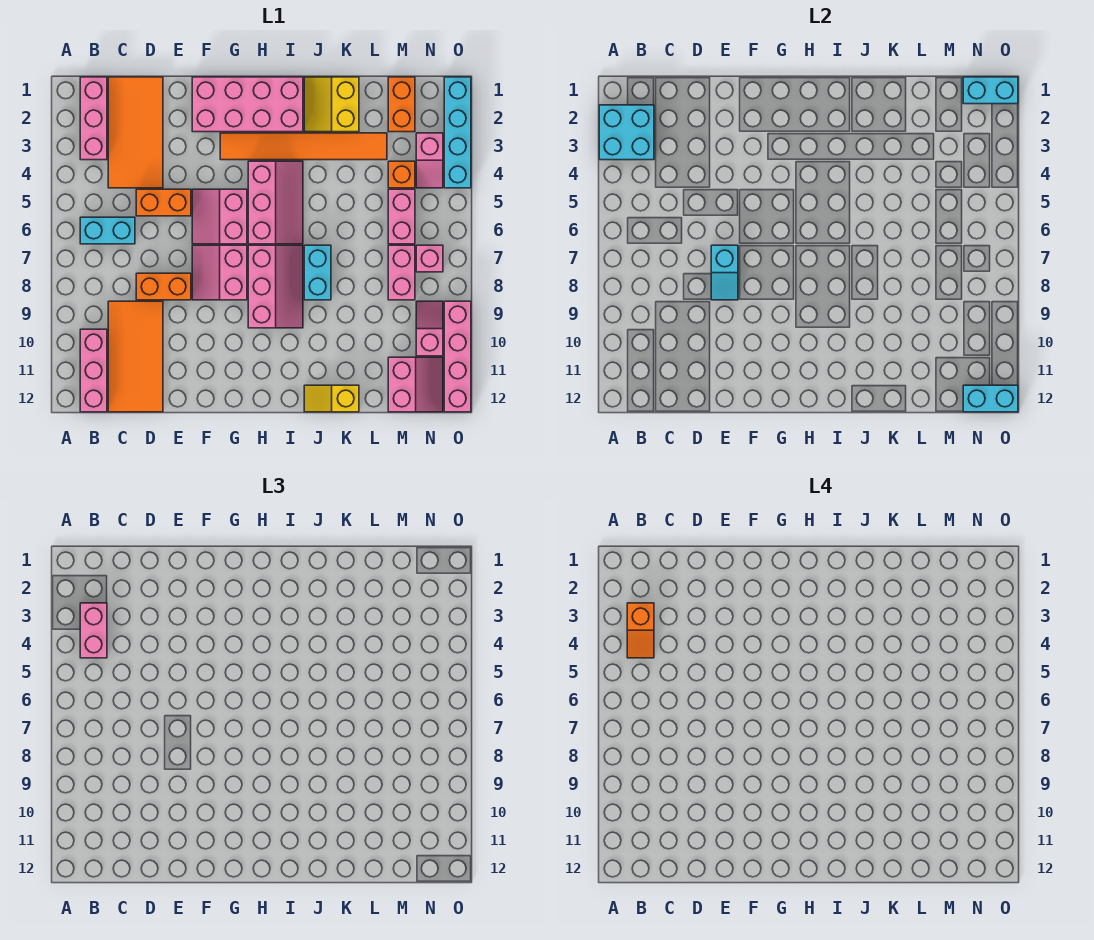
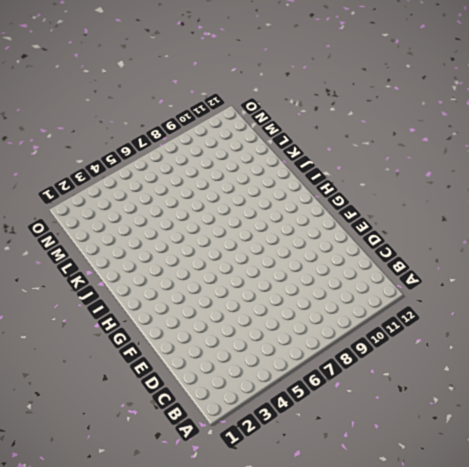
none -> pink brick B1:B3 level 1
none -> cyan brick B6:C6 level 1
none -> pink brick B10:B12 level 1
none -> orange tile C1:D4 level 1

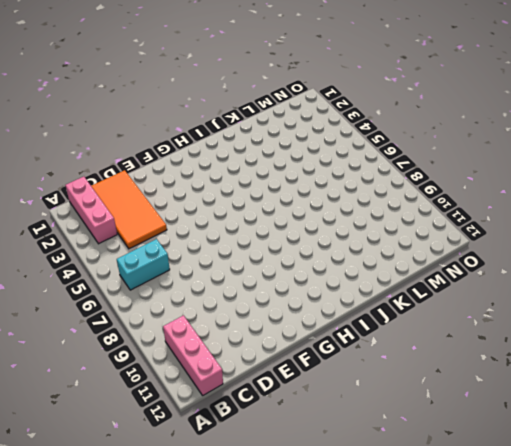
none -> orange tile C9:D12 level 1
none -> orange brick D5:E5 level 1
none -> orange brick D8:E8 level 1
none -> pink brick F1:I2 level 1

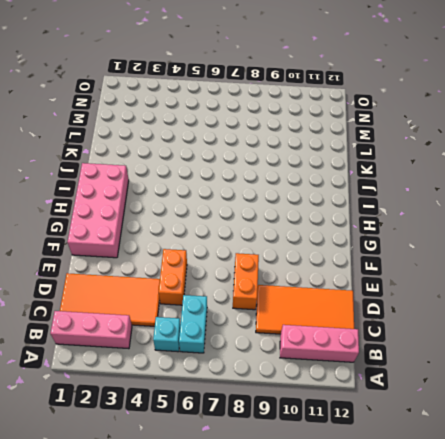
cyan brick B5 level 1 -> none
none -> pink slope F5:G6 level 1 top G
none -> pink slope F7:G8 level 1 top G
none -> orange tile G3:L3 level 1
none -> pink slope H4:I6 level 1 top H

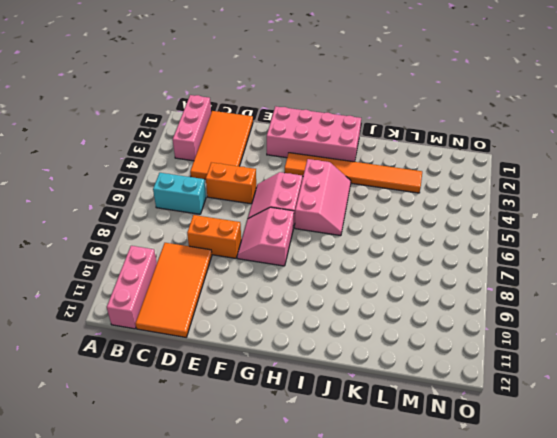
none -> pink slope H7:I9 level 1 top H
none -> yellow slope J1:K2 level 1 top K
none -> cyan brick J7:J8 level 1
none -> yellow slope J12:K12 level 1 top K

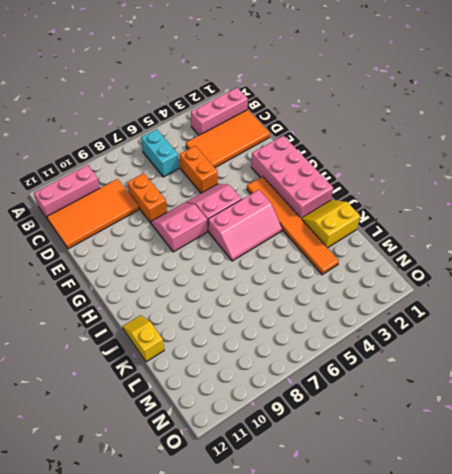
none -> pink slope H7:I9 level 1 top H
none -> cyan brick J7:J8 level 1
none -> orange brick M1:M2 level 1
none -> orange brick M4 level 1

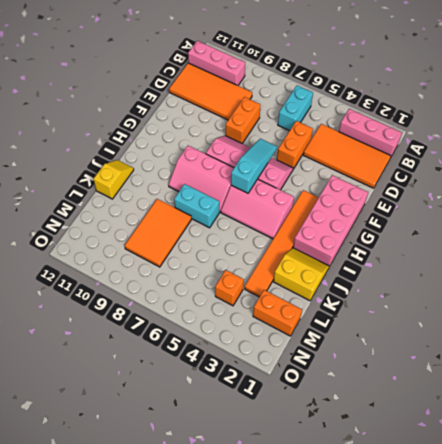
cyan slope F6:H6 level 2 top H -> none
orange tile K8:M9 level 1 -> pink brick M7:M8 level 1
none -> pink brick M5:M6 level 1
none -> pink slope M11:N12 level 1 top M
none -> pink slope N3:N4 level 1 top 3
none -> pink brick N7 level 1

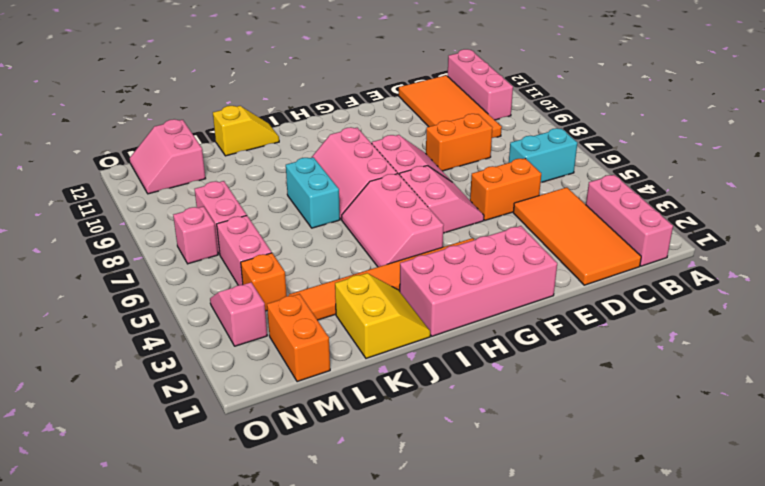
none -> pink slope N9:N10 level 1 top 10
none -> cyan brick O1:O4 level 1
none -> pink brick O9:O12 level 1
none -> cyan brick A2:B3 level 2

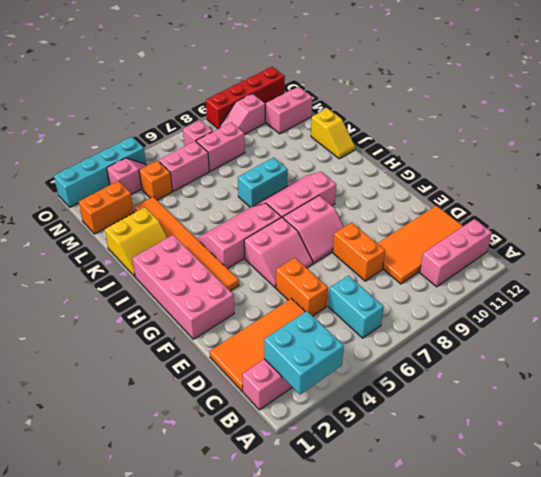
red brick O9:O12 level 1 -> pink brick O9:O12 level 1
none -> cyan slope E7:E8 level 2 top 7
none -> cyan brick N1:O1 level 2
none -> cyan brick N12:O12 level 2
none -> pink brick B3:B4 level 3

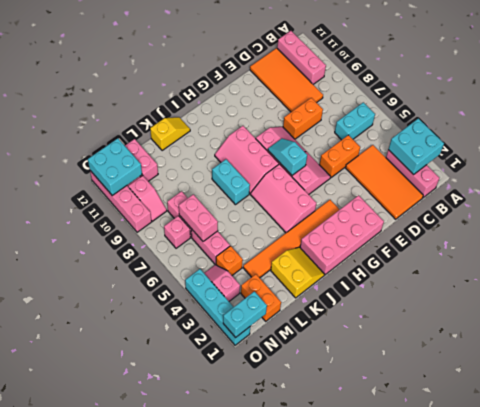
cyan slope G6:G7 level 2 top 6 -> cyan slope E7:E8 level 2 top 7
pink brick M6:M7 level 2 -> pink brick B3:B4 level 3
cyan brick N11:O12 level 2 -> cyan brick N12:O12 level 2
none -> orange slope B3:B4 level 4 top 3

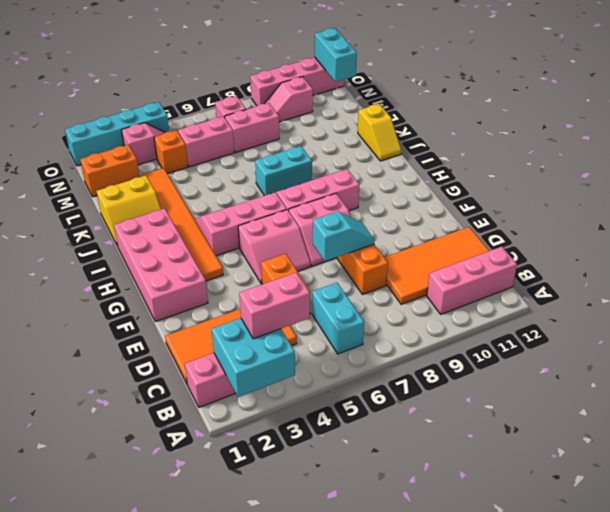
none -> pink slope M11:N12 level 1 top M
none -> cyan brick N1:O1 level 2
none -> orange slope B3:B4 level 4 top 3

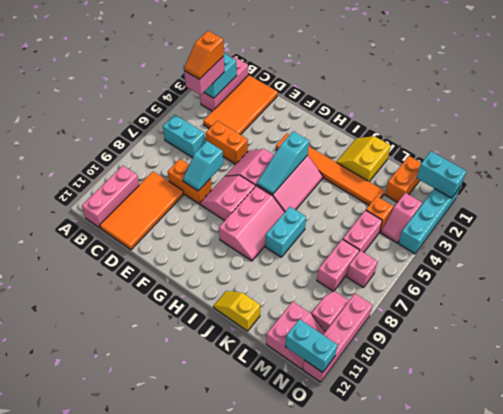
cyan slope H4:H6 level 2 top 4 -> none
none -> pink brick F1:I2 level 1

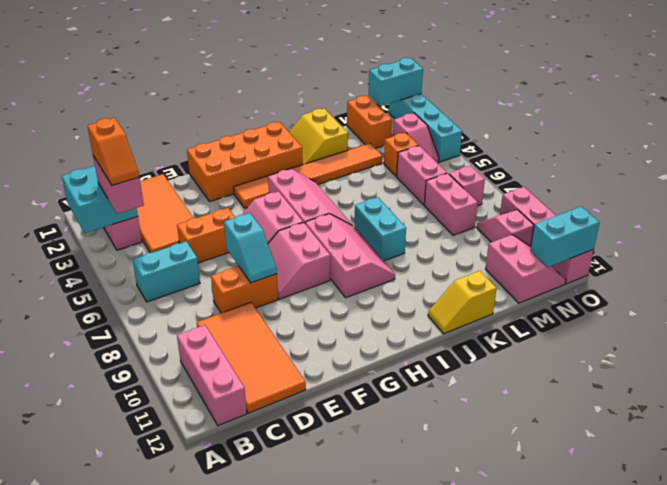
orange brick F1:I2 level 1 -> pink brick F1:I2 level 1

